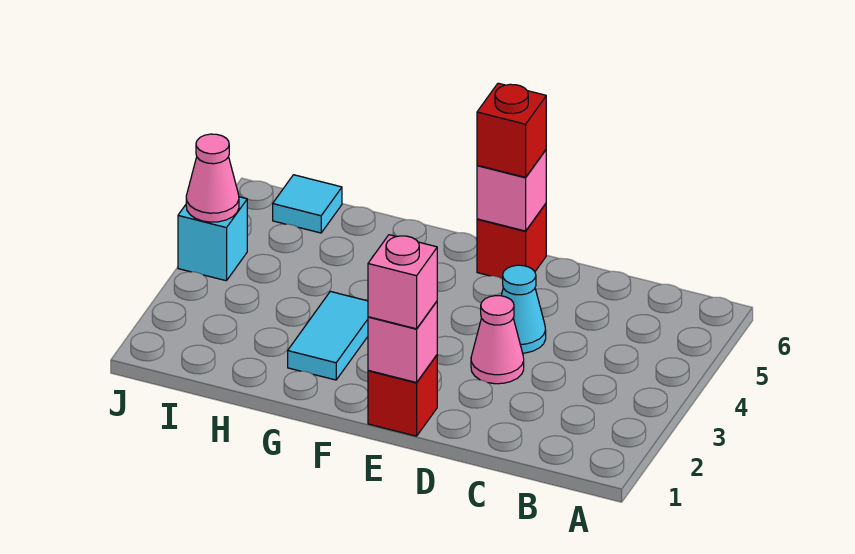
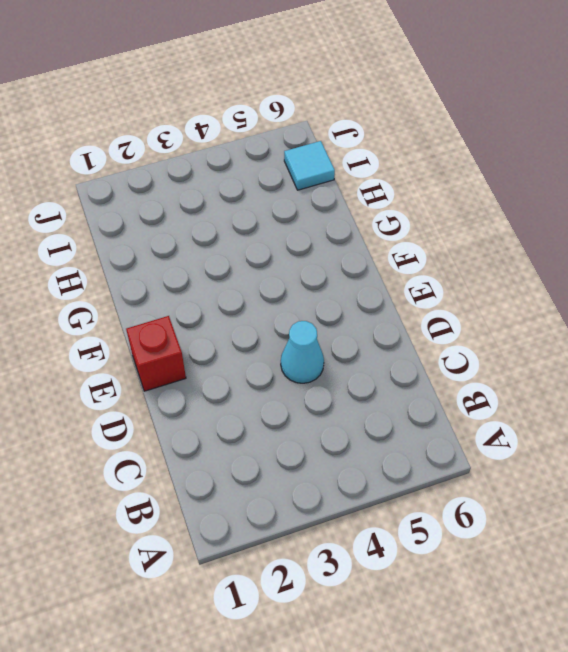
none -> pink cone D3 level 1
none -> red brick E6 level 1
none -> cyan tile G2:G3 level 1

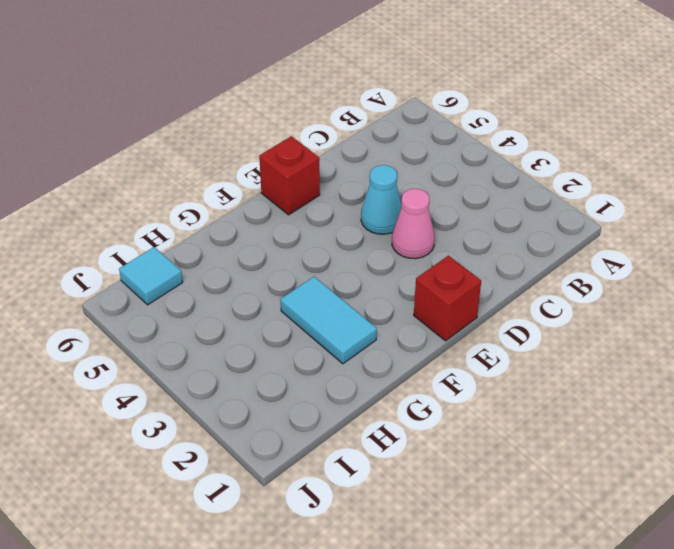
none -> cyan brick J4 level 1
none -> pink brick E1 level 2
none -> pink brick E6 level 2

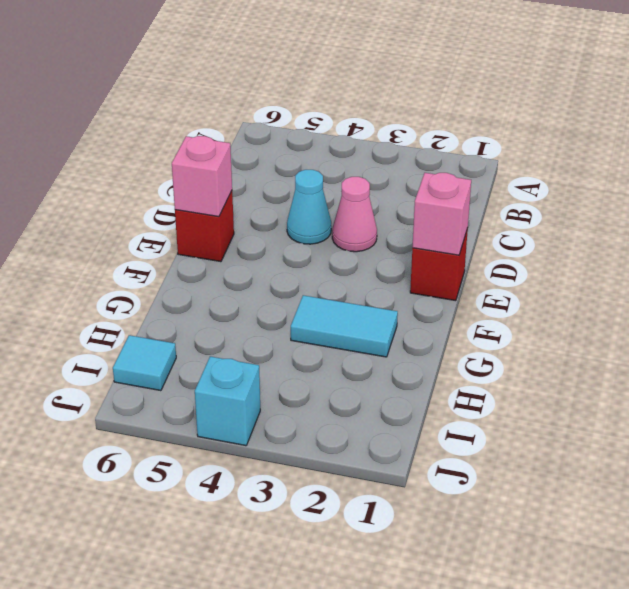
none -> pink cone J4 level 2
none -> pink brick E1 level 3
none -> red brick E6 level 3

